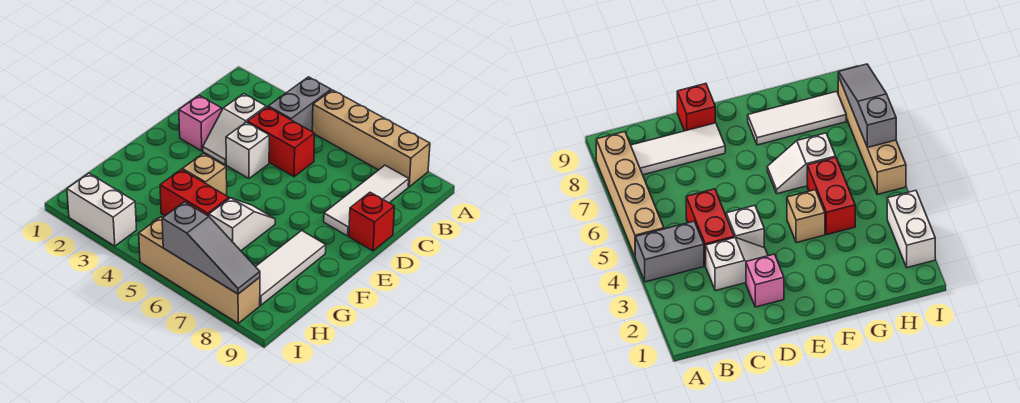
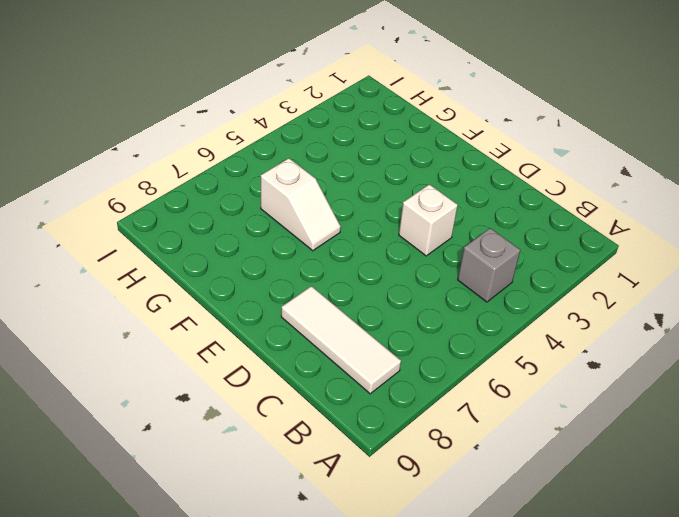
grey brick B4 level 1 -> grey brick A4:B4 level 1
none -> tan brick A5:A8 level 1
none -> white slope C3:D3 level 1 top C
none -> red brick C4:C5 level 1

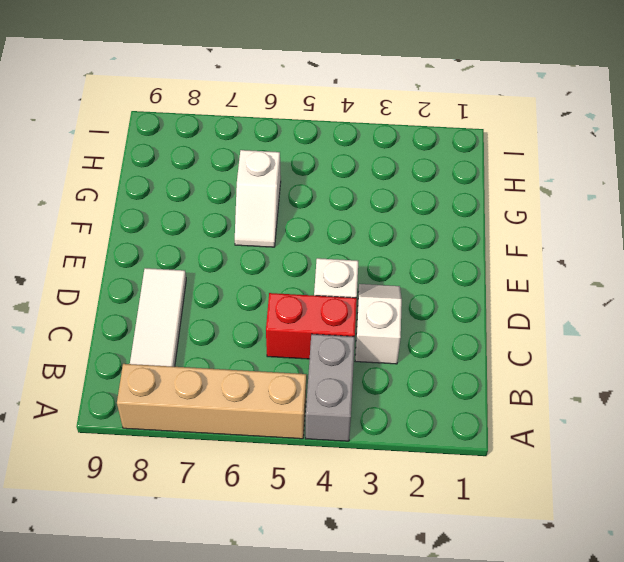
none -> pink brick D2 level 1
none -> red brick D9 level 1
none -> tan brick F4 level 1

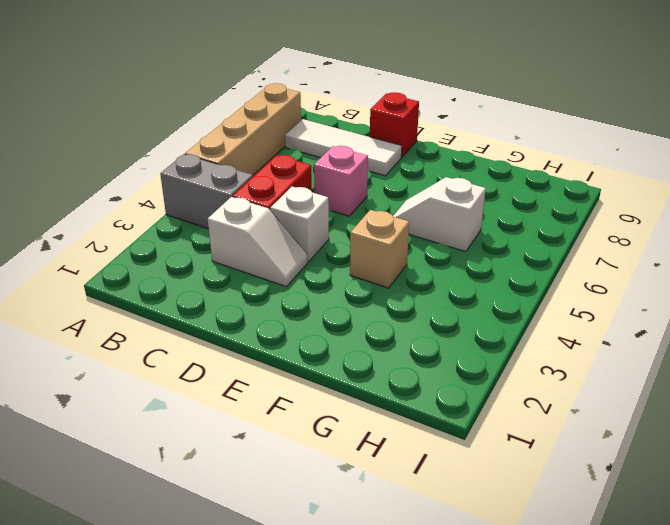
pink brick D6 level 1 -> pink brick D2 level 1
none -> white tile F8:H8 level 1
none -> red brick G4:G5 level 1
none -> white brick I2:I3 level 1

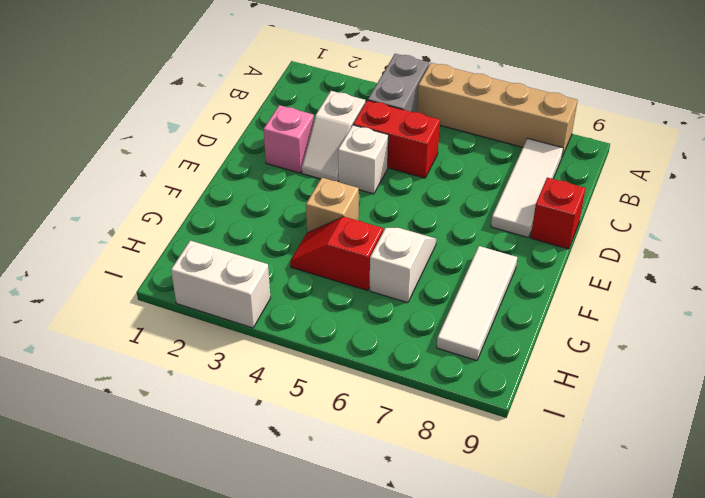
red slope G4:G5 level 1 top 5 -> red brick G4:G5 level 1
none -> tan brick I5:I8 level 1
none -> grey slope I6:I8 level 2 top 6

